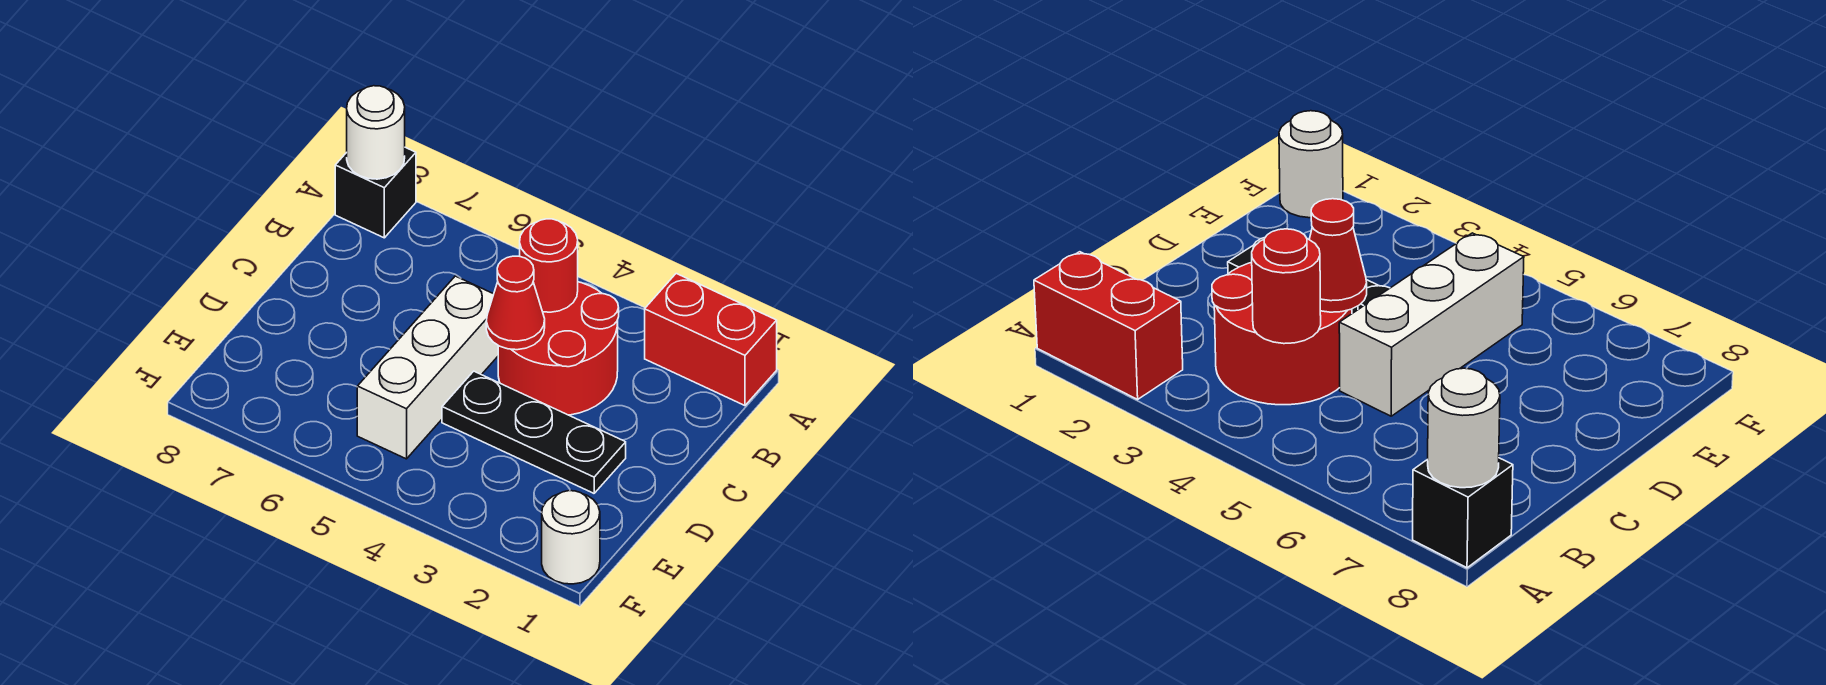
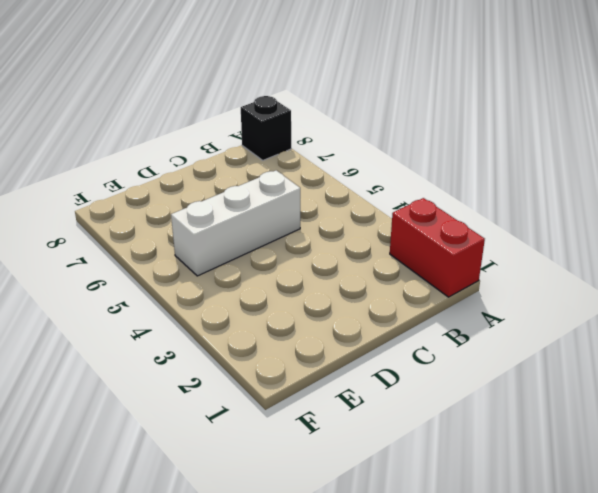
none -> red round brick B3:C4 level 1
none -> black plate D2:D4 level 1

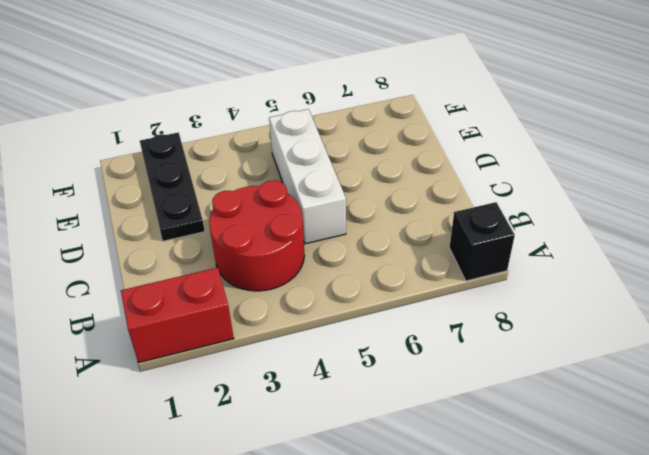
black plate D2:F2 level 1 -> black plate D2:D4 level 1
none -> white round brick F1 level 1
none -> white round brick A8 level 2

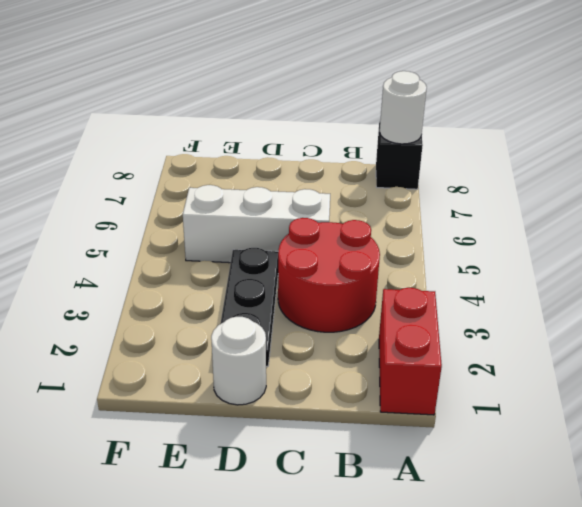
white round brick D1 level 1 -> white round brick F1 level 1
none -> red round brick B4 level 2
none -> red cone C4 level 2

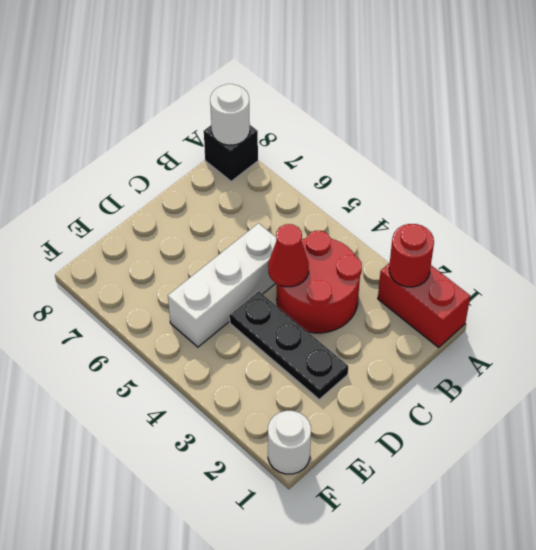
red round brick A2 level 2 -> red round brick B4 level 2

